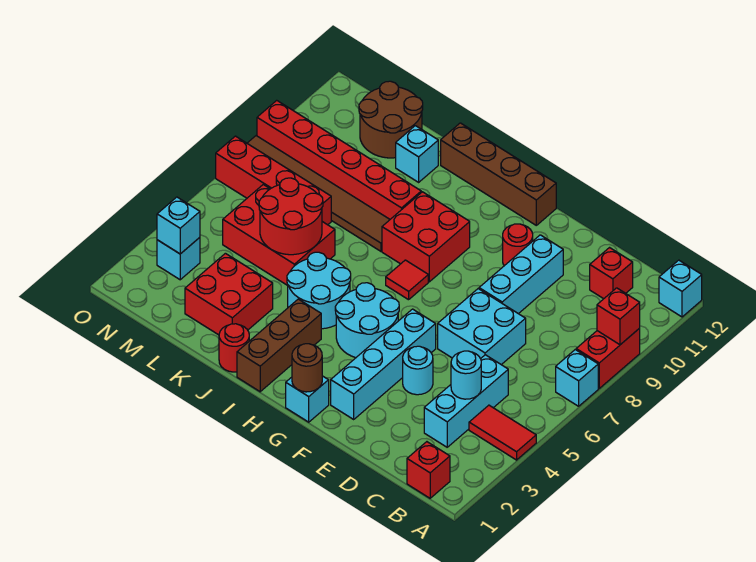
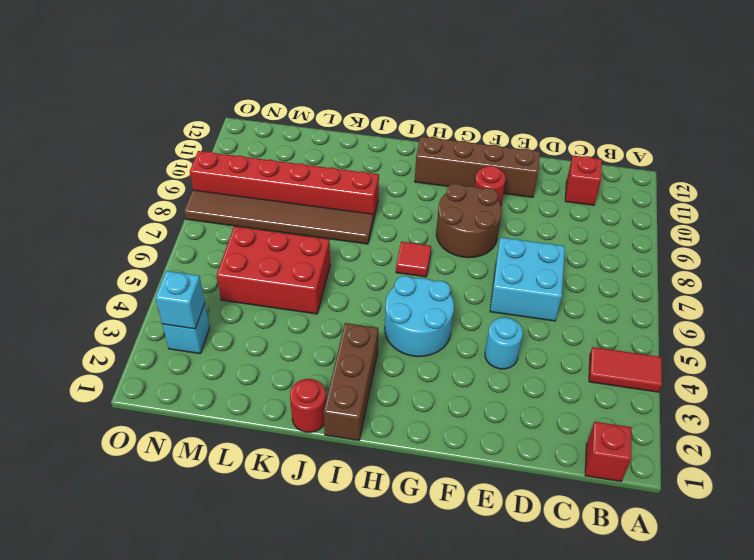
brown brick E11:H11 level 1 -> brown brick G12:J12 level 1
brown round brick F8:G9 level 1 -> brown round brick L11:M12 level 1
none -> cyan brick A7 level 1
none -> red brick A8:A9 level 1
none -> cyan brick A12 level 1
none -> cyan brick C3:C5 level 1

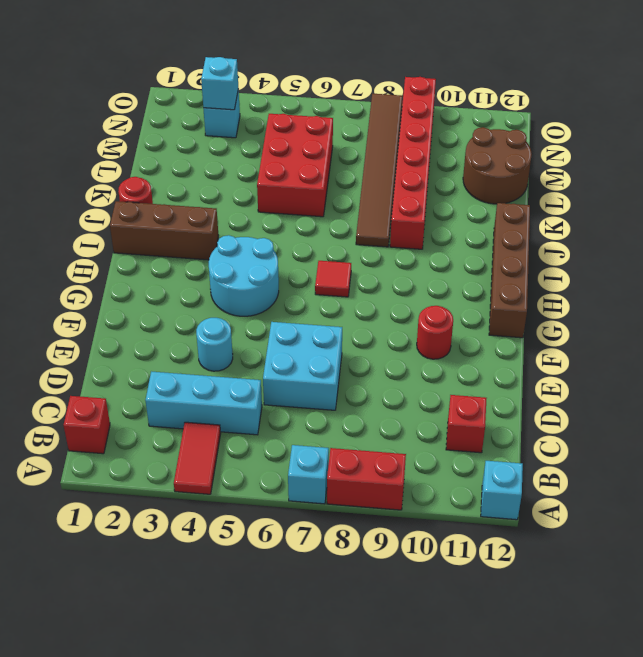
none -> cyan brick E8:E10 level 1
none -> cyan brick F2:F5 level 1
none -> cyan brick G1 level 1
none -> red brick H8:I9 level 1

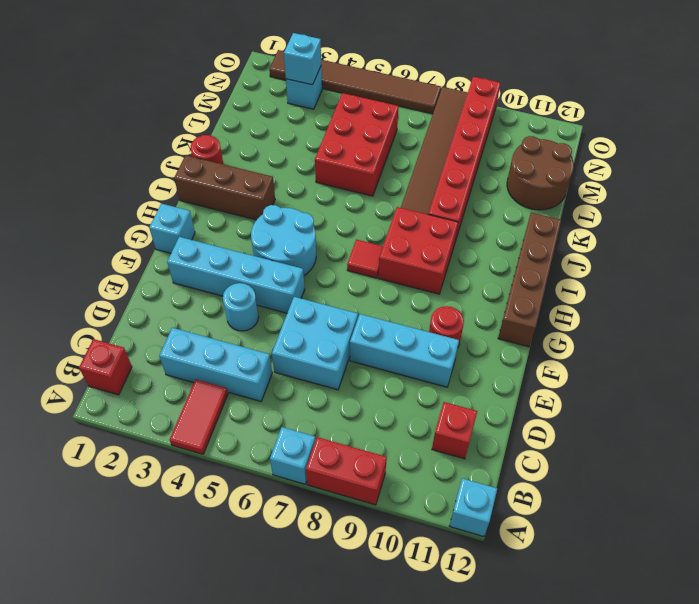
brown tile O2:O7 level 1 -> red brick L7:O7 level 1
none -> cyan round brick I4:J5 level 1
none -> red brick K2:L3 level 1
none -> cyan brick K11 level 1
none -> red brick A9 level 2

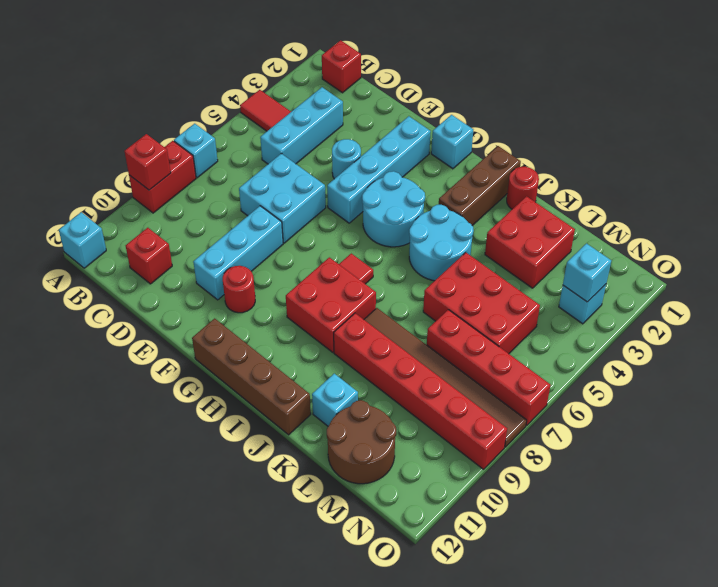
none -> cyan round brick C4 level 2
none -> brown round brick G1 level 2
none -> red round brick K5:L6 level 2

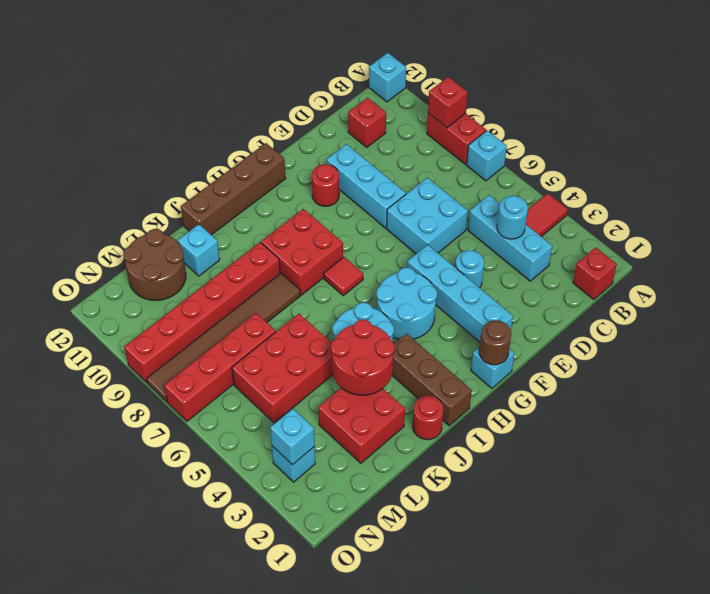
red round brick J3:K4 level 2 -> red round brick K5:L6 level 2

